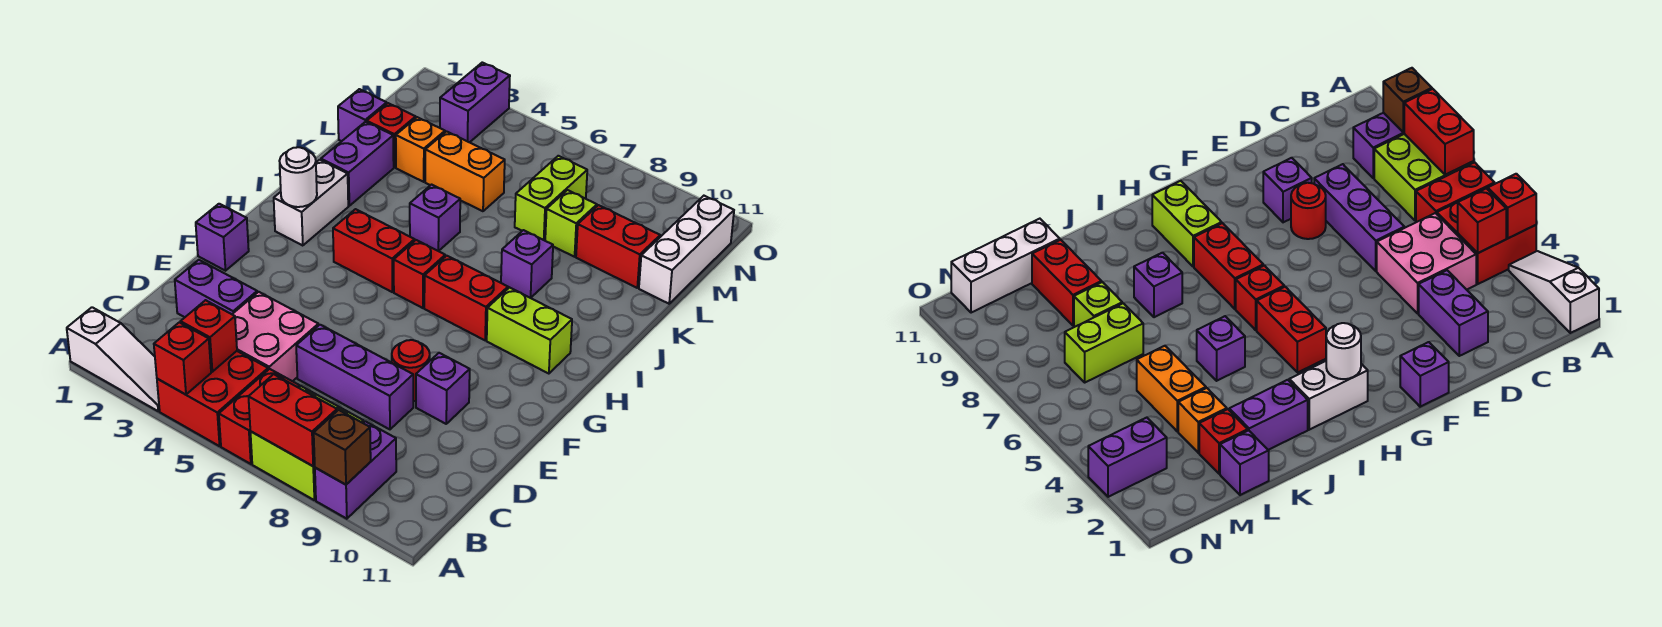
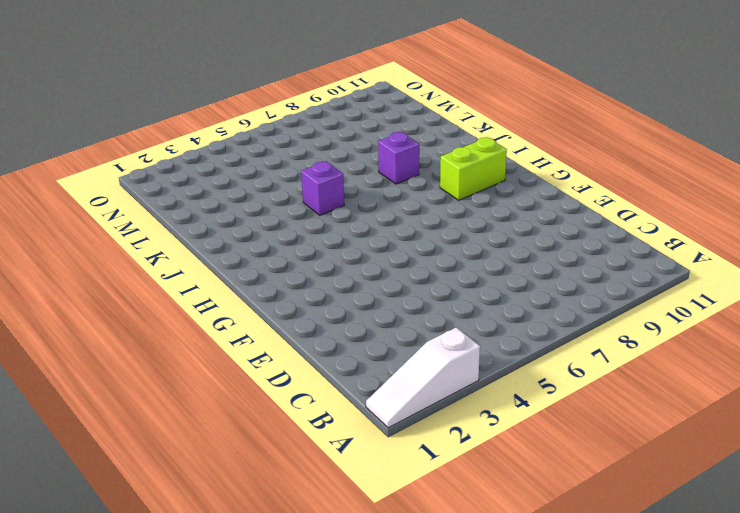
white slope A1:A3 level 1 top 3 -> white slope A1:A3 level 1 top 1
none -> red brick A4:B5 level 1
none -> red brick A6:B6 level 1
none -> lime brick A7:B8 level 1
none -> purple brick A9:B9 level 1

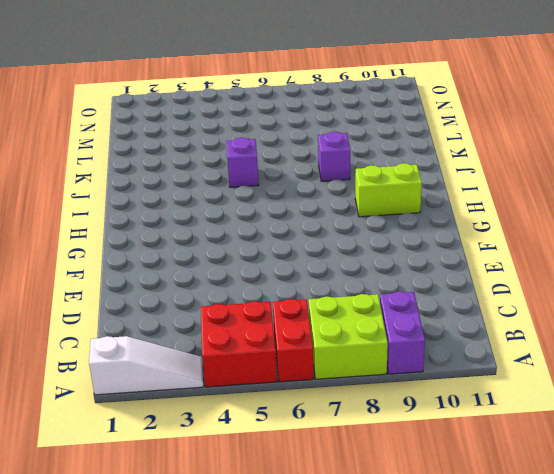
none -> pink brick C4:D5 level 1
none -> purple brick D2:D3 level 1
none -> purple brick D6:D8 level 1
none -> red round brick E8 level 1

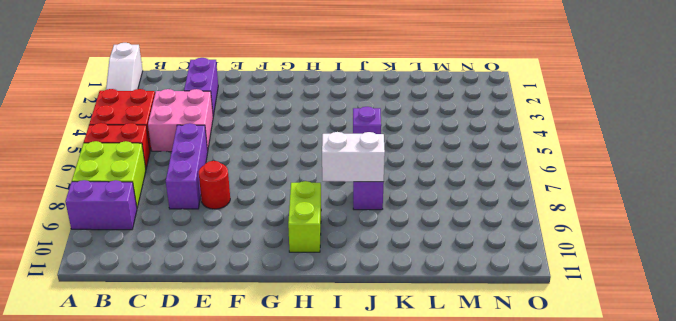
white brick I8:J8 level 2 -> white brick H2:I2 level 1
none -> purple brick E9 level 1
none -> purple brick F1 level 1
none -> red brick H4:H5 level 1
none -> red brick H6 level 1

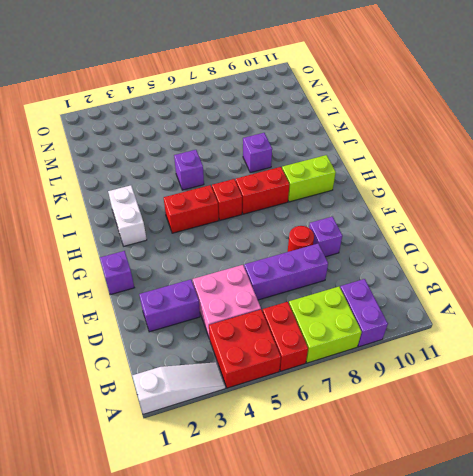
none -> purple brick J2:K2 level 1
none -> purple brick L1 level 1
none -> red brick L2 level 1
none -> orange brick L3 level 1

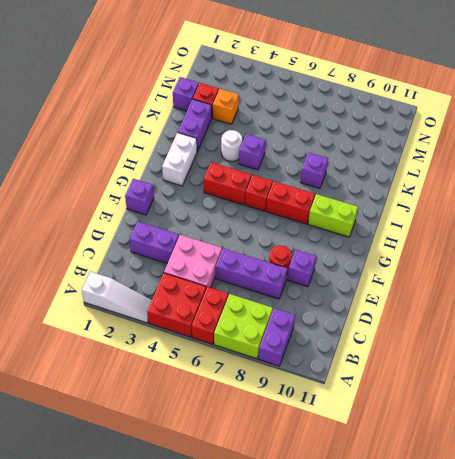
white round brick J4 level 1 -> white round brick H2 level 2
none -> orange brick L4:L5 level 1
none -> lime brick L7:M7 level 1
none -> lime brick L8 level 1
none -> red brick L9:L10 level 1

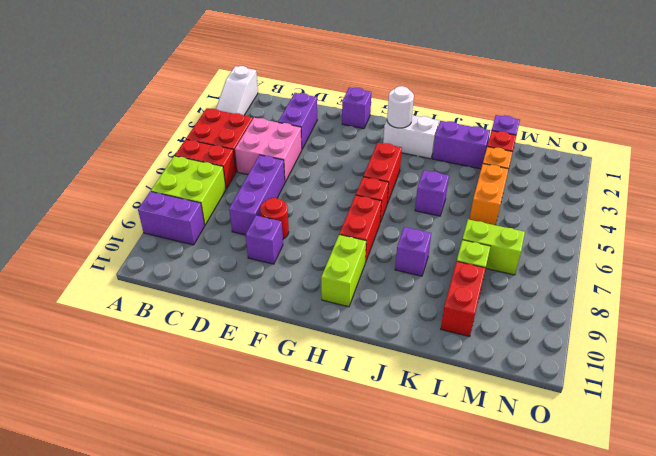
none -> white brick L11:N11 level 1
none -> purple brick N3:O3 level 1
none -> red brick A4 level 2
none -> red brick A7:A8 level 2

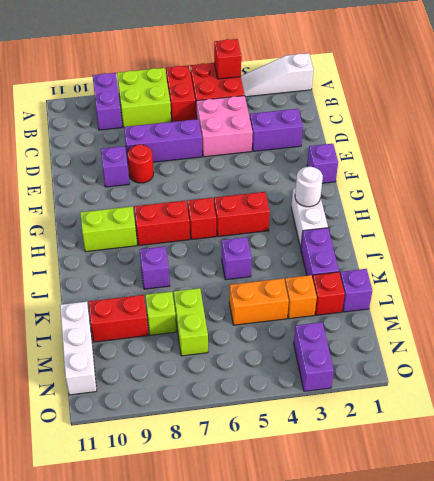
none -> red brick A7:A8 level 2
none -> brown brick A9 level 2
none -> red brick B4 level 2

